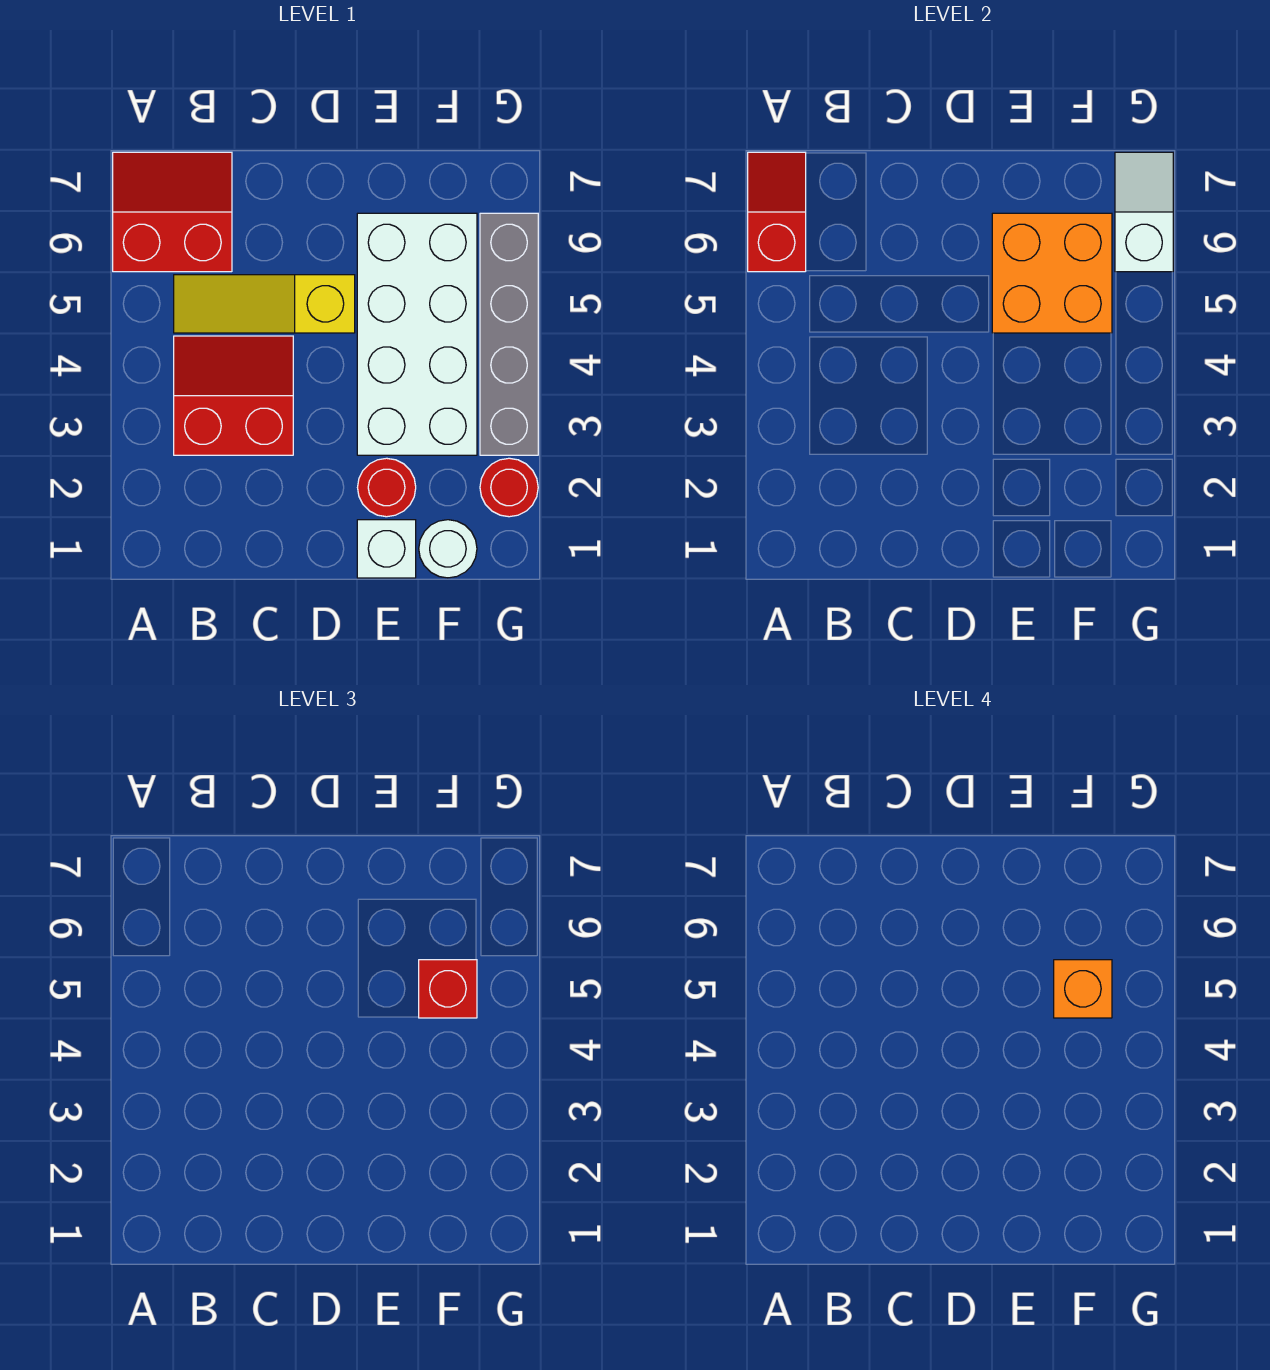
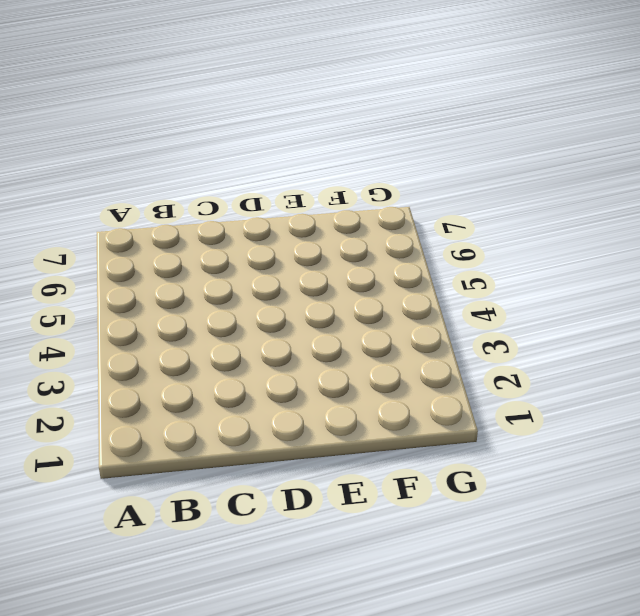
none -> red slope A6:B7 level 1 top 6
none -> red slope B3:C4 level 1 top 3
none -> yellow slope B5:D5 level 1 top D

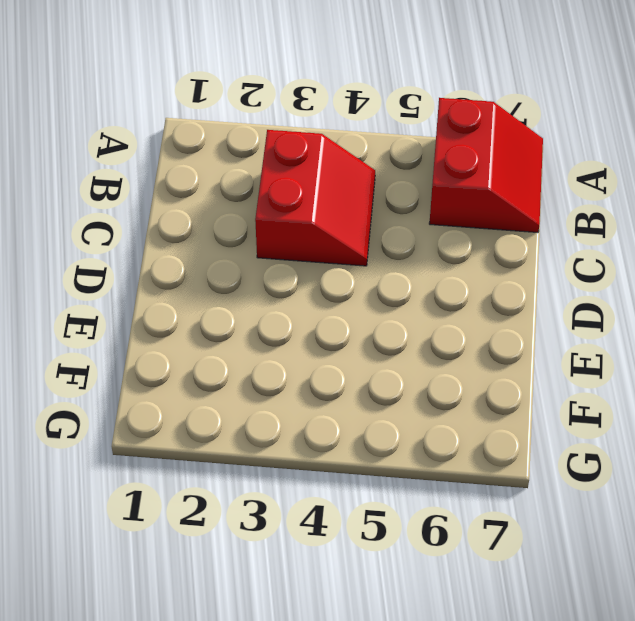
none -> yellow slope B5:D5 level 1 top D
none -> white brick E1 level 1
none -> red round brick E2 level 1

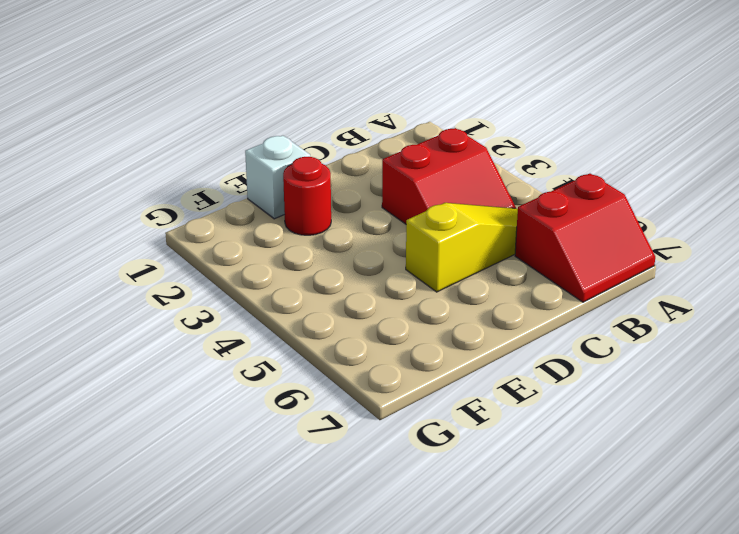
none -> white brick E3:F6 level 1
none -> white round brick F1 level 1
none -> red round brick G2 level 1

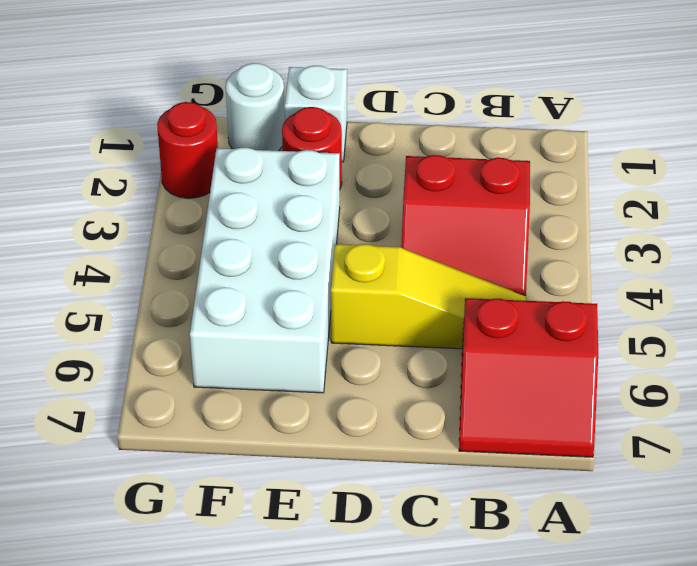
none -> grey brick G3:G6 level 1
none -> red slope A6:A7 level 2 top 6
none -> orange brick E5:F6 level 2

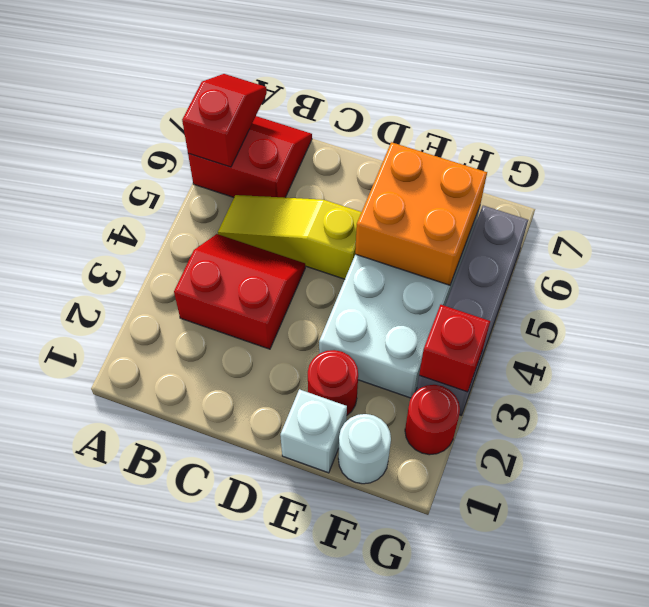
red brick G3 level 2 -> red brick F5 level 3
none -> white slope G6:G7 level 2 top 6
none -> orange brick F5 level 4

